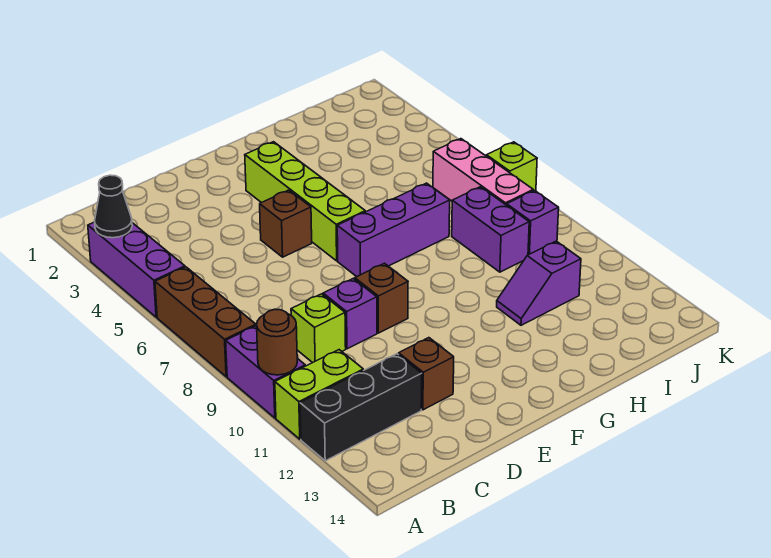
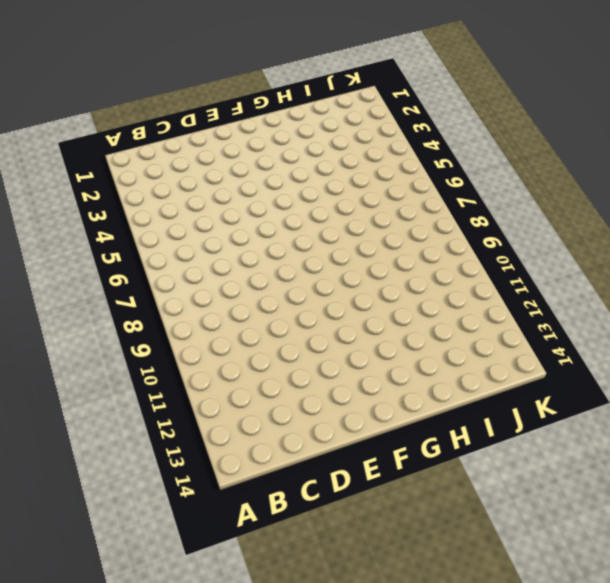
none -> purple brick A3:A5 level 1
none -> brown brick A6:A8 level 1
none -> purple brick A9:A10 level 1

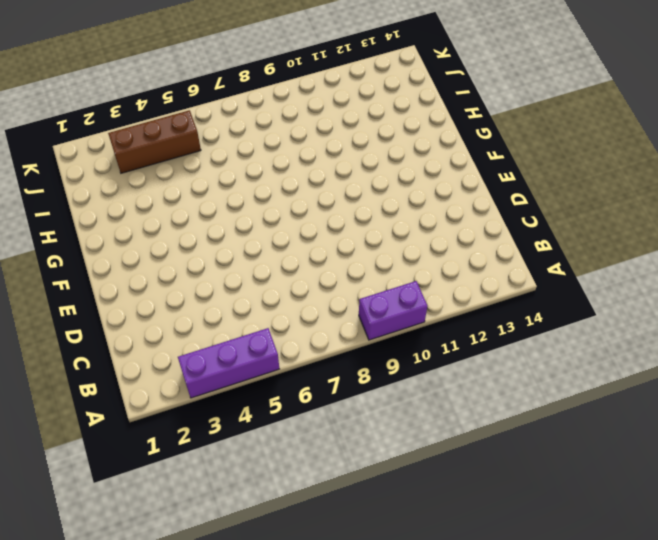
brown brick J3:J5 level 1 -> brown brick A6:A8 level 1
none -> lime brick A11:B11 level 1
none -> black brick A12:C12 level 1
none -> lime brick C9 level 1

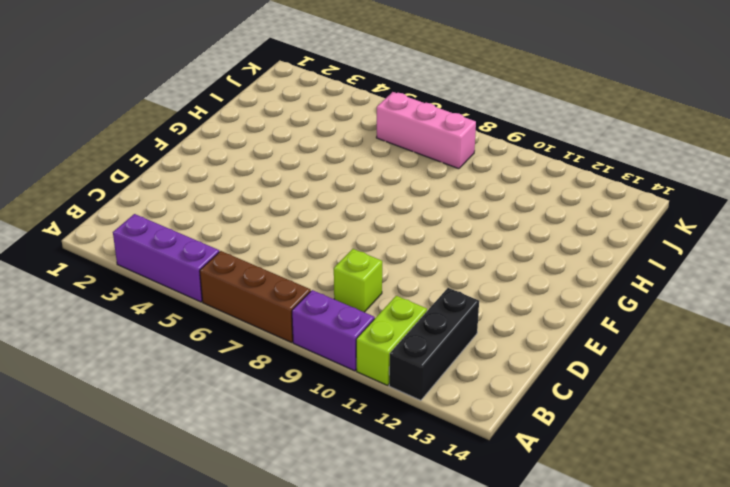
none -> purple brick D9 level 1
none -> brown brick D12 level 1
none -> brown brick E5 level 1

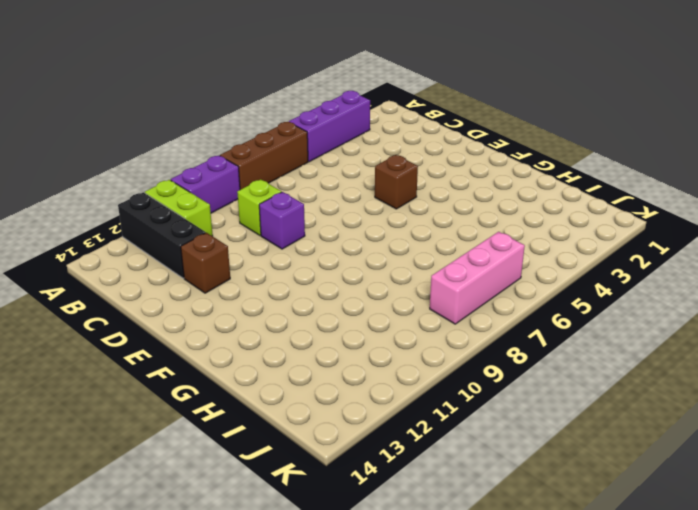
none -> brown brick E9 level 1
none -> lime brick F3:F6 level 1
none -> purple brick F7:H7 level 1

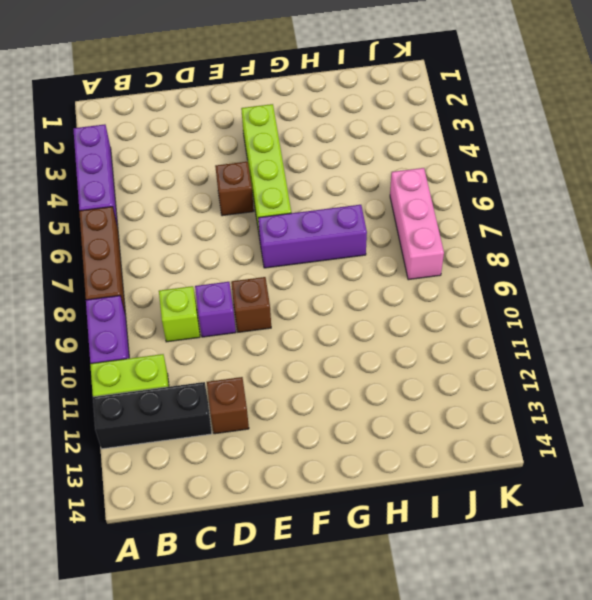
none -> purple slope H11:I11 level 1 top I
none -> purple brick I8:I9 level 1
none -> purple brick J9 level 1

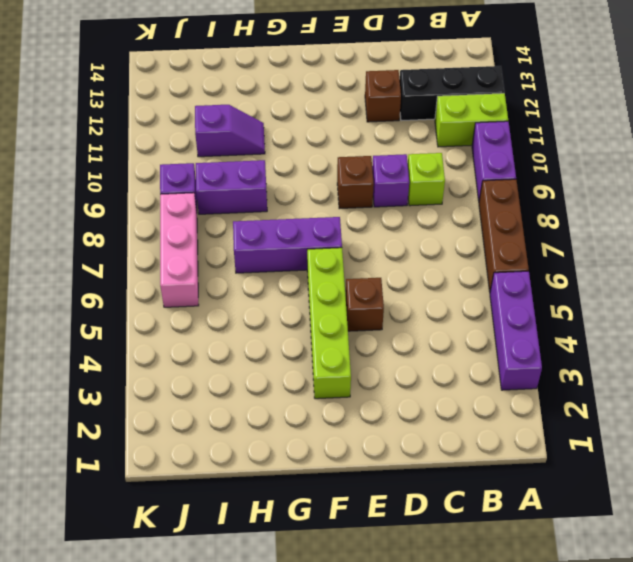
purple brick H9:I9 level 1 -> purple brick I8:I9 level 1
none -> lime brick K7 level 1
none -> black cone A3 level 2
none -> brown round brick A10 level 2

